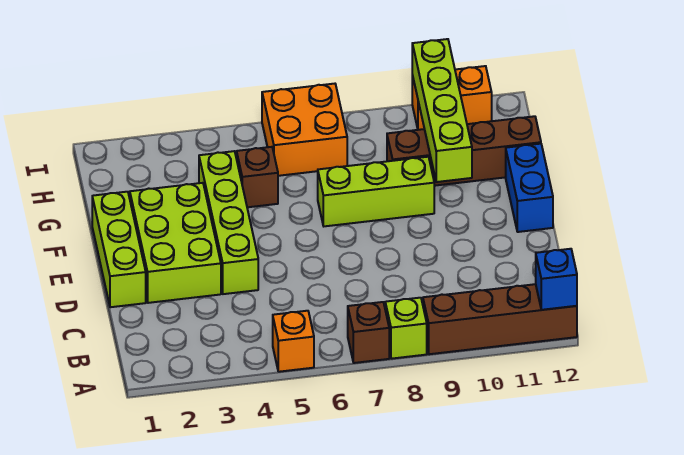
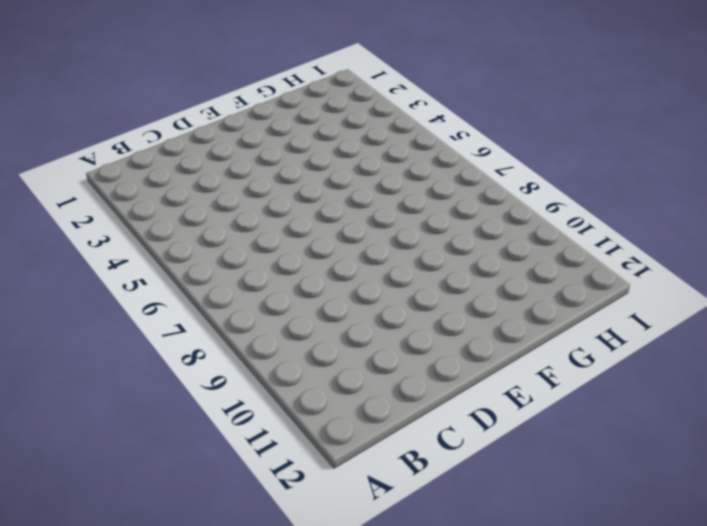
none -> orange brick A5 level 1
none -> brown brick A7 level 1
none -> lime brick A8 level 1

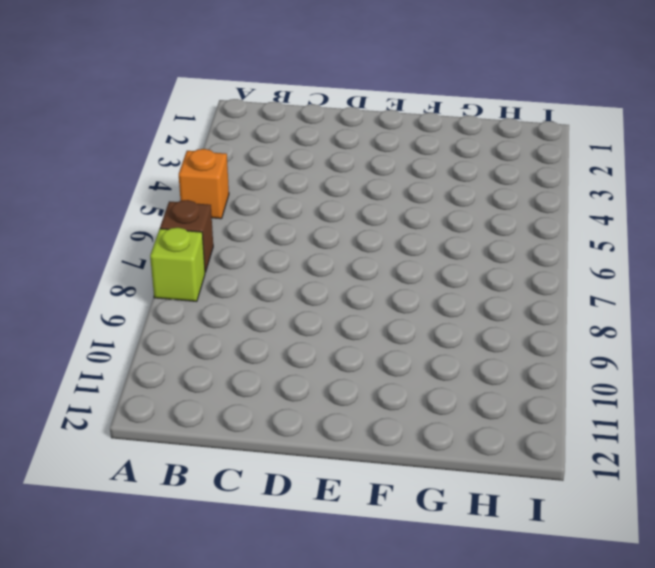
none -> brown brick A9:A12 level 1
none -> lime brick D1:F1 level 1
none -> lime brick D2:F3 level 1

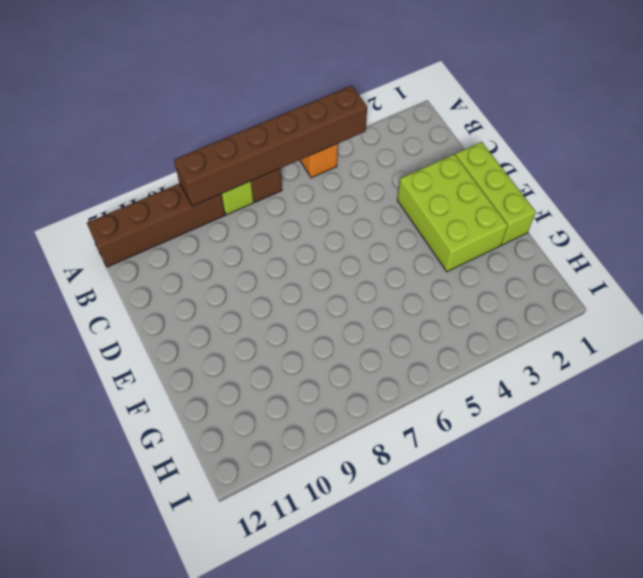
brown brick A4:A9 level 2 -> none
none -> lime brick D4:G4 level 1
none -> blue brick E12:F12 level 1
none -> lime brick F7:F9 level 1

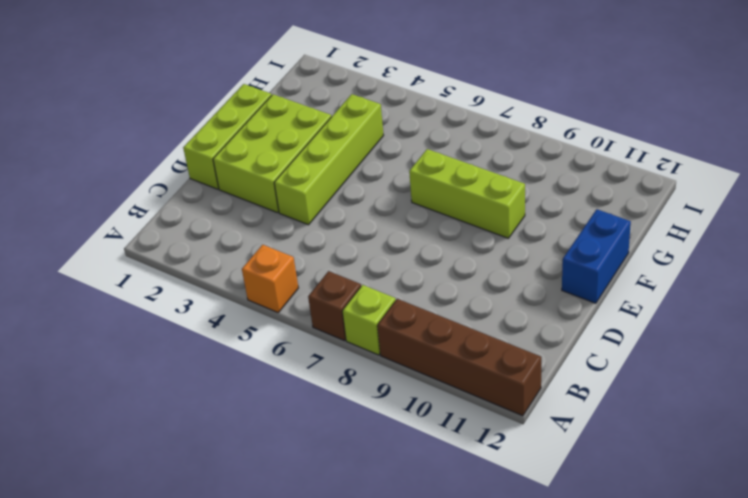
none -> brown brick G5 level 1
none -> brown brick G9:G12 level 1
none -> orange brick H6:I7 level 1

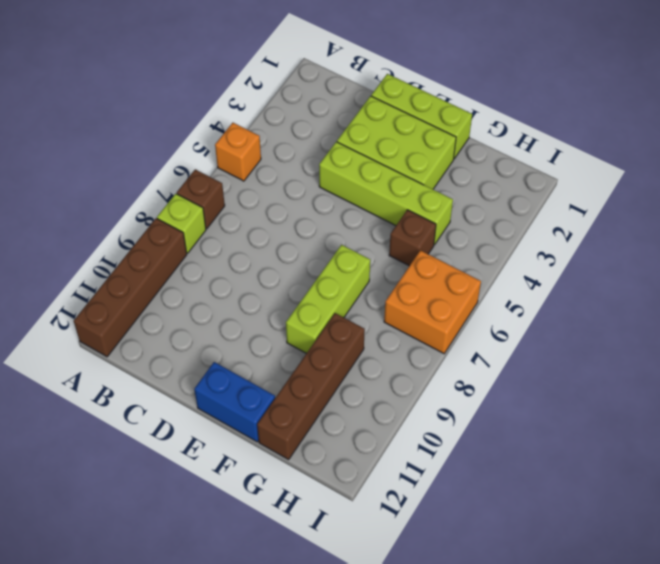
none -> orange brick I10:I11 level 1
none -> blue brick A12 level 2
none -> lime brick F10:I10 level 2

